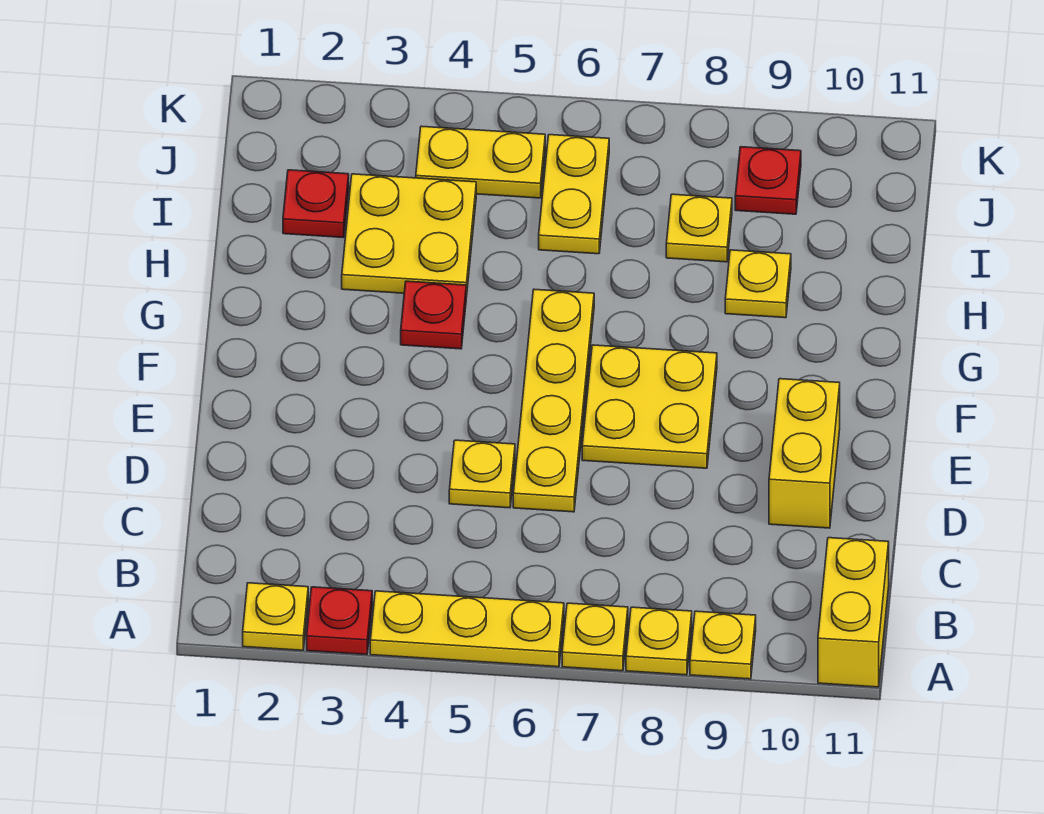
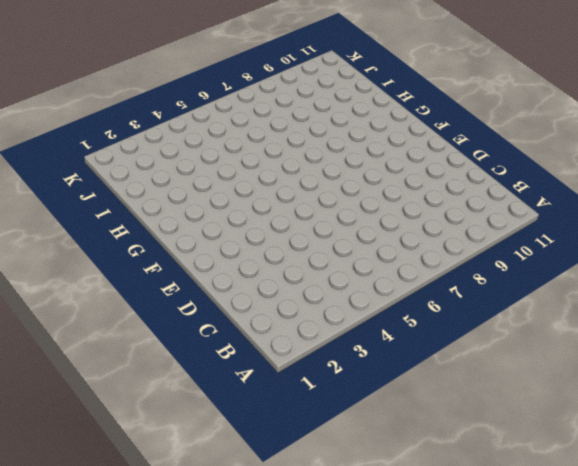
none -> yellow plate A2 level 1
none -> red plate A3 level 1
none -> yellow plate A4:A6 level 1

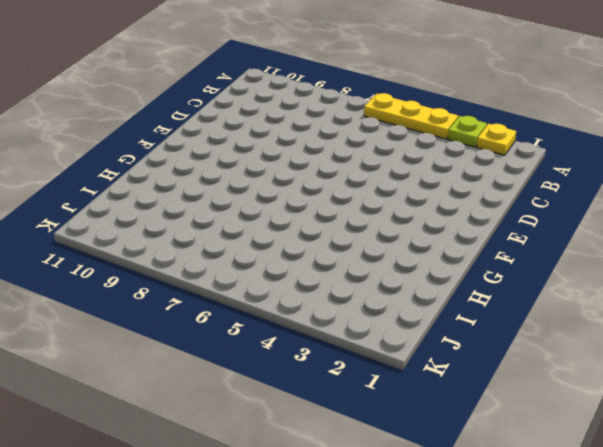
lime plate A3 level 1 -> red plate A3 level 1
none -> yellow plate A7 level 1
none -> yellow plate A8 level 1
none -> yellow plate A9 level 1

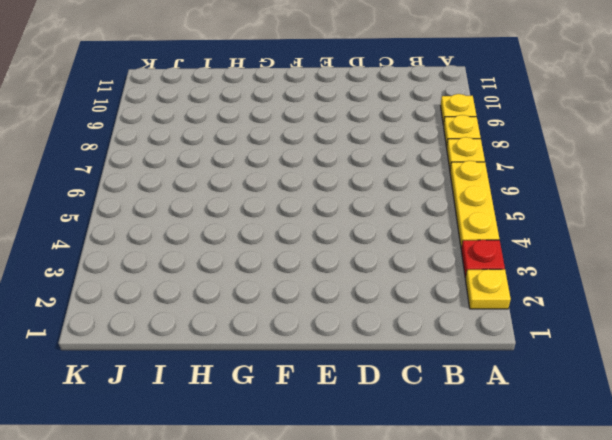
none -> yellow brick A11:B11 level 1
none -> yellow plate D5 level 1
none -> yellow plate D6:G6 level 1

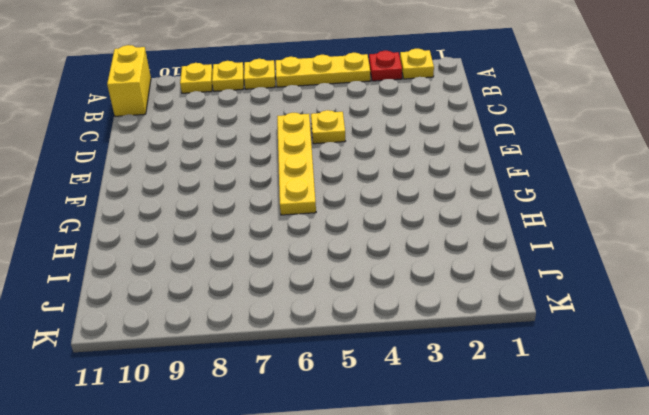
none -> yellow brick D10:E10 level 1
none -> yellow plate E7:F8 level 1
none -> red plate G4 level 1

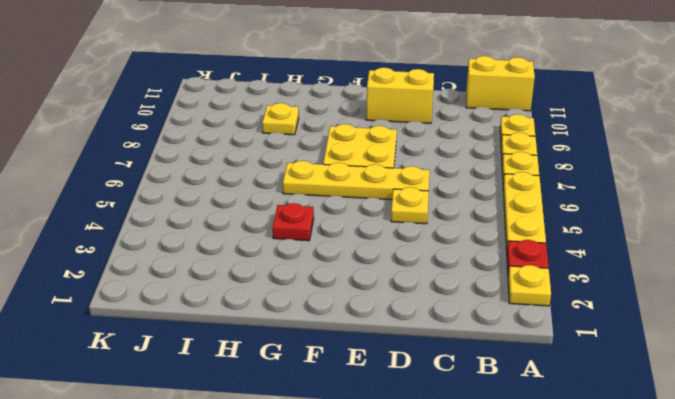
none -> yellow plate H3:I4 level 1
none -> red plate I2 level 1
none -> yellow plate I6:J6 level 1

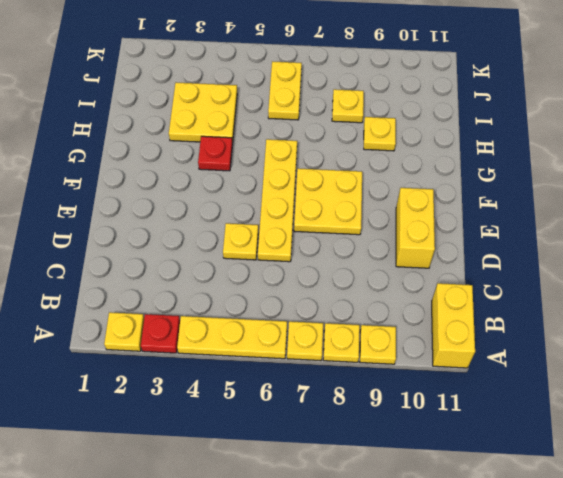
none -> red plate I2 level 1
none -> yellow plate J4:J5 level 1
none -> red plate J9 level 1

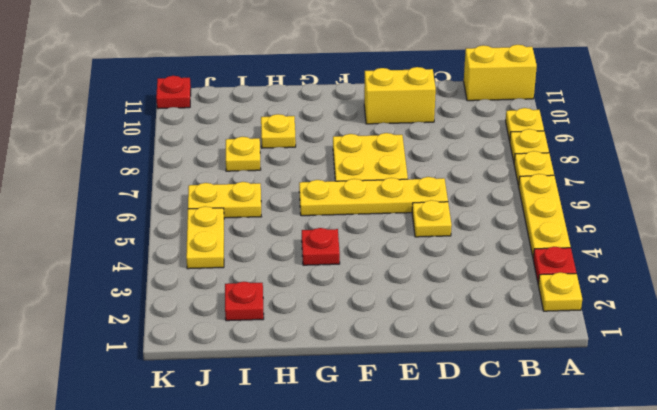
red plate K11 level 1 -> red plate J9 level 1
none -> yellow plate H3:I4 level 1

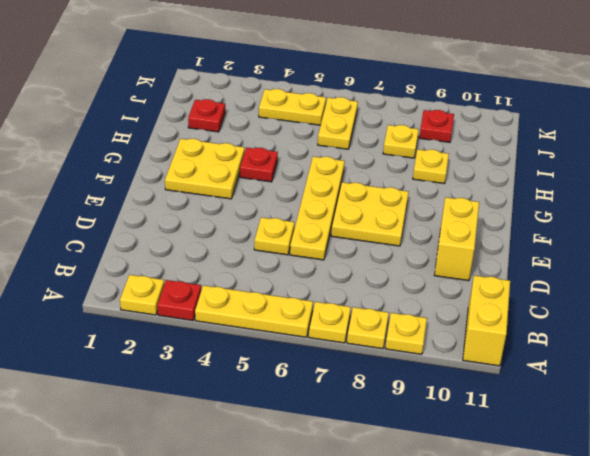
yellow plate F2:G3 level 1 -> yellow plate H3:I4 level 1

